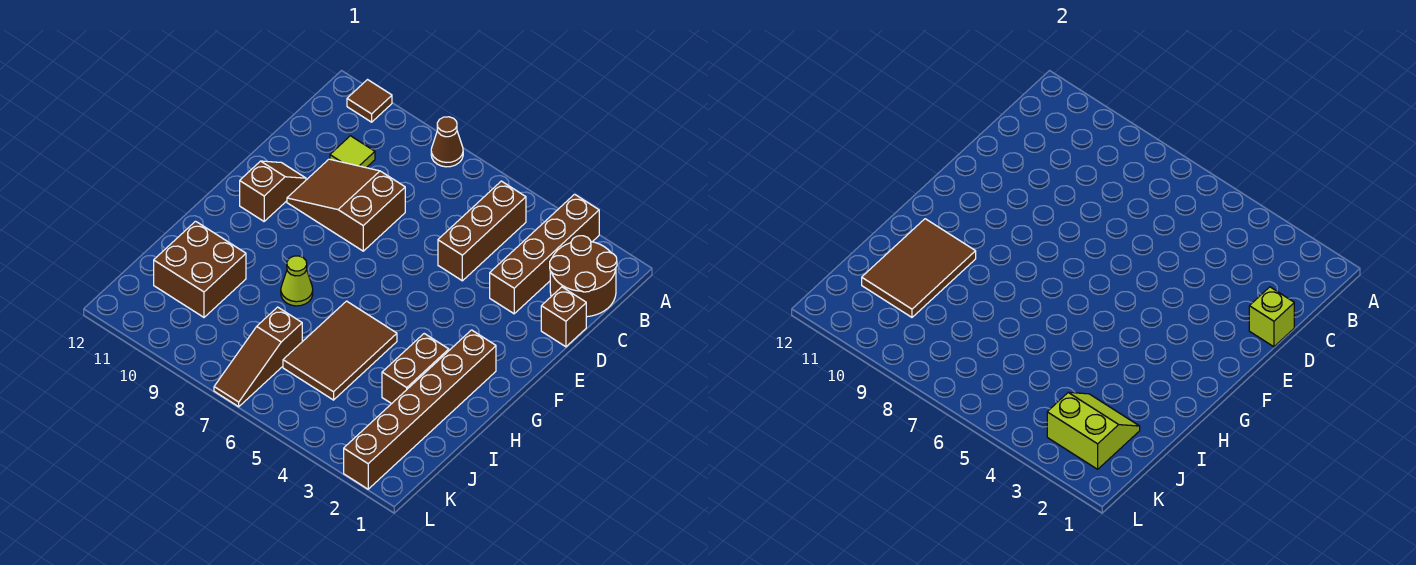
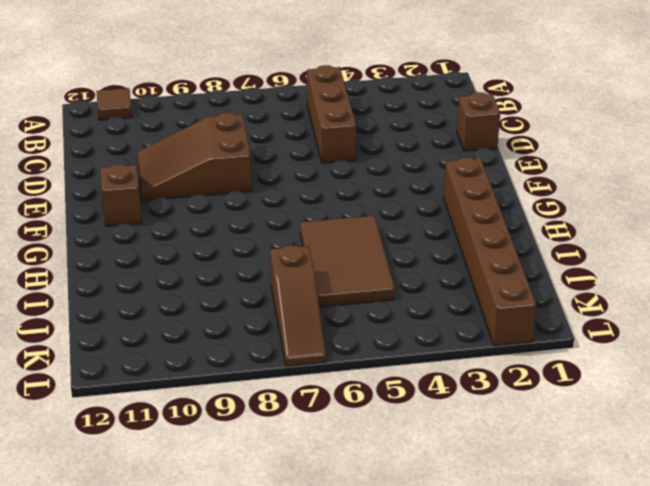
none -> brown brick A3:D3 level 1
none -> brown cone A8 level 1
none -> brown round brick B1:C2 level 1

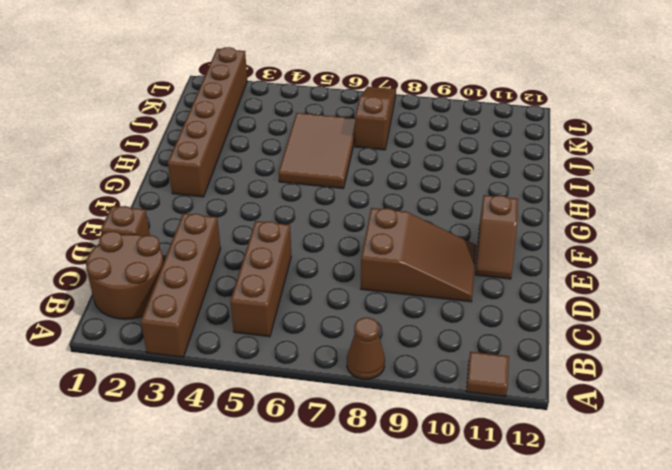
none -> lime tile C10 level 1
none -> brown brick H3:I3 level 1
none -> lime cone H8 level 1

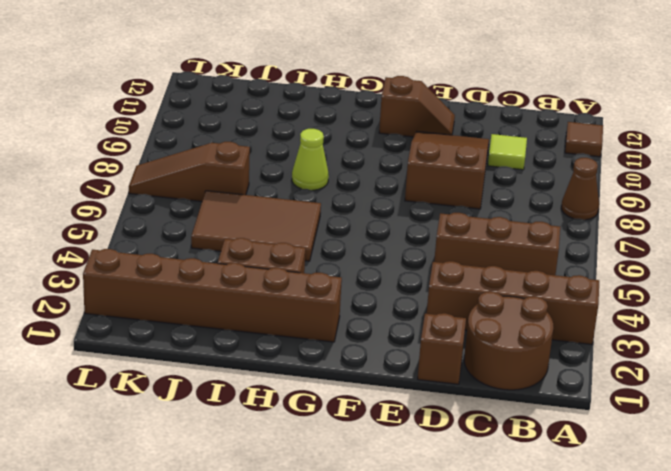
none -> brown brick I10:J11 level 1
none -> lime brick D1 level 2
none -> brown tile H10:J11 level 2

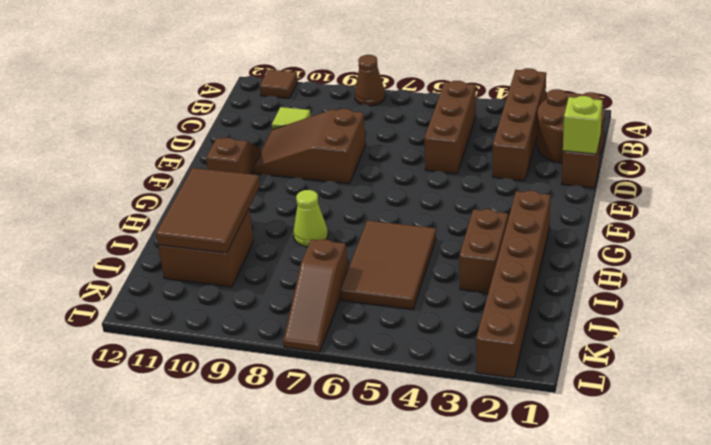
none -> lime slope J2:K3 level 2 top K

